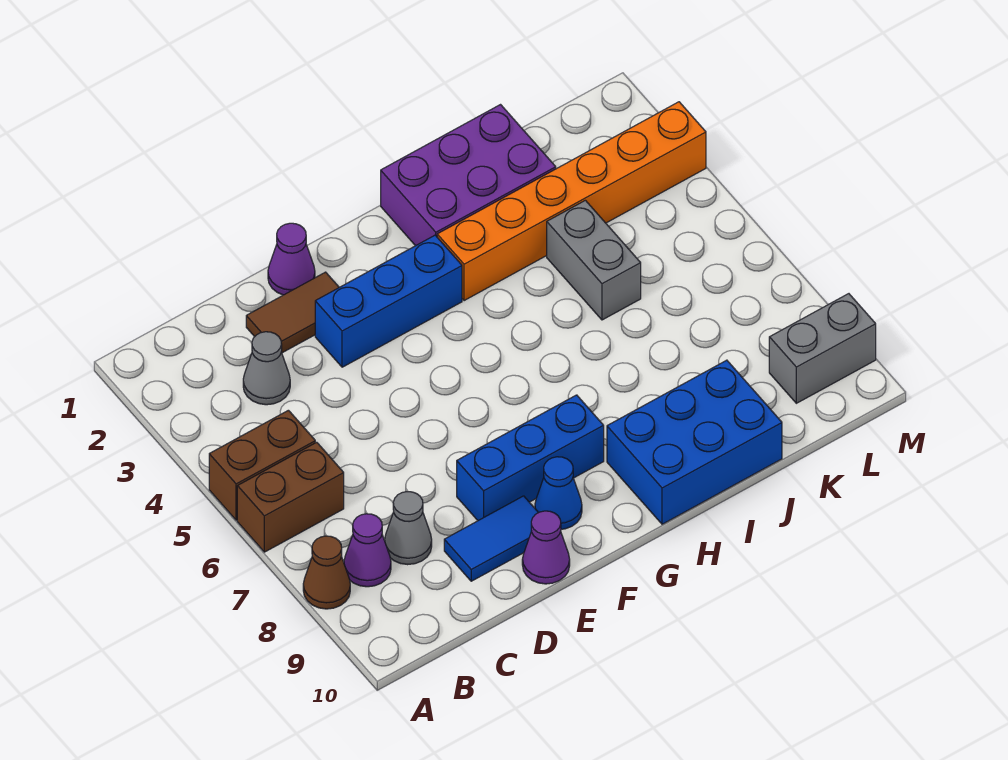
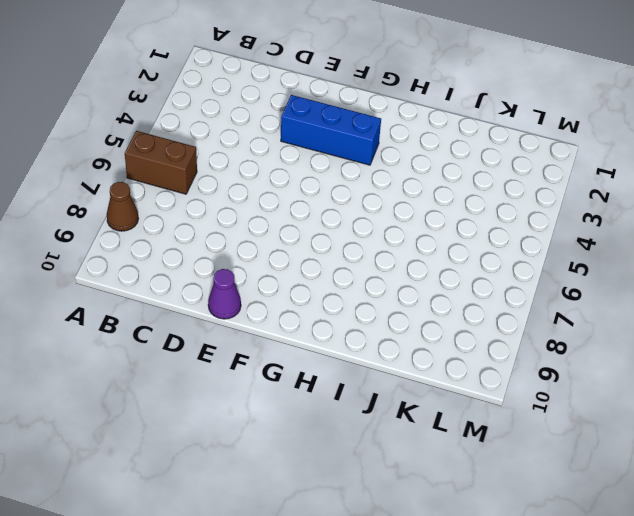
none -> brown brick A5:B5 level 1
none -> purple cone B8 level 1
none -> grey cone C3 level 1

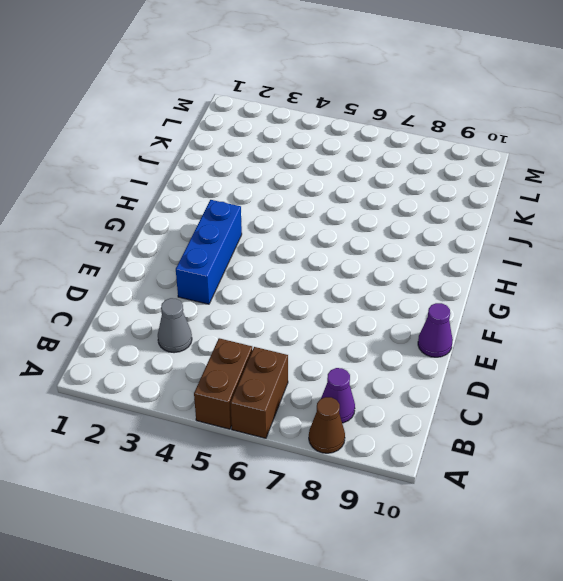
none -> grey cone C8 level 1
none -> brown tile D2:E2 level 1
none -> blue tile D9:E9 level 1

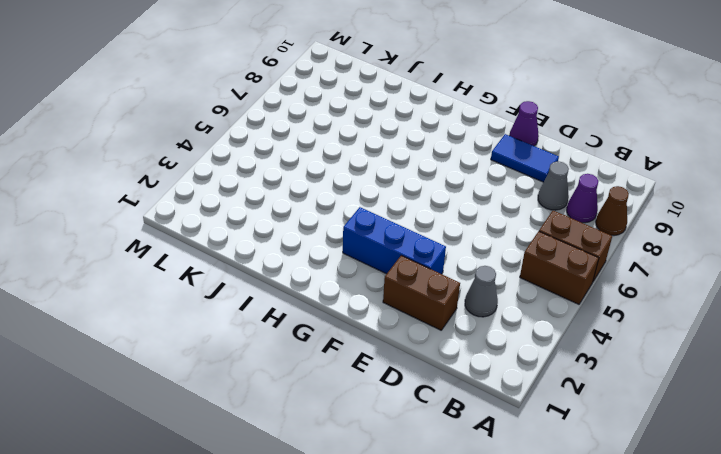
brown brick D2:E2 level 1 -> brown tile D2:E2 level 1
none -> purple cone E1 level 1
none -> blue brick E8:G8 level 1
none -> blue cone F9 level 1

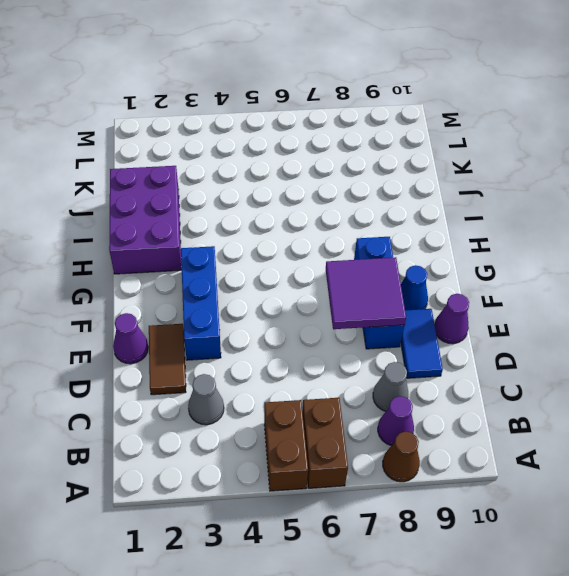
purple tile E7:F8 level 2 -> none
none -> orange brick H3:M3 level 1
none -> blue brick H9:J10 level 1
none -> grey brick J4:J5 level 1

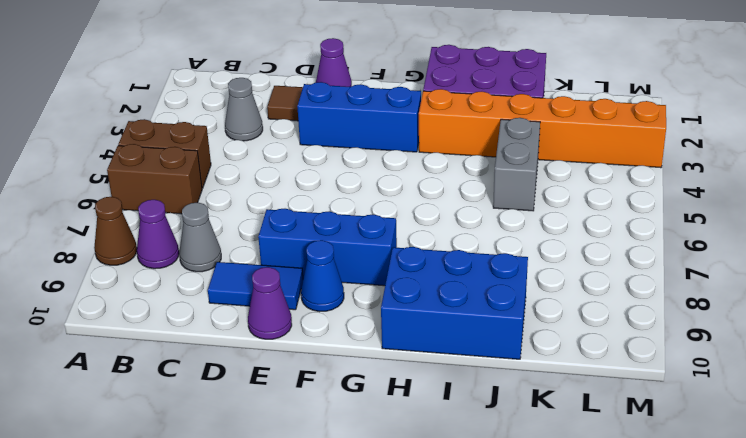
none -> grey brick L9:M9 level 1

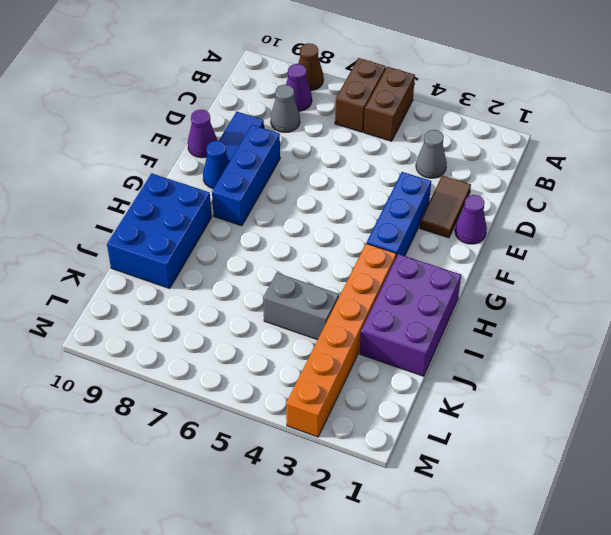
none -> grey brick L9:M9 level 1

